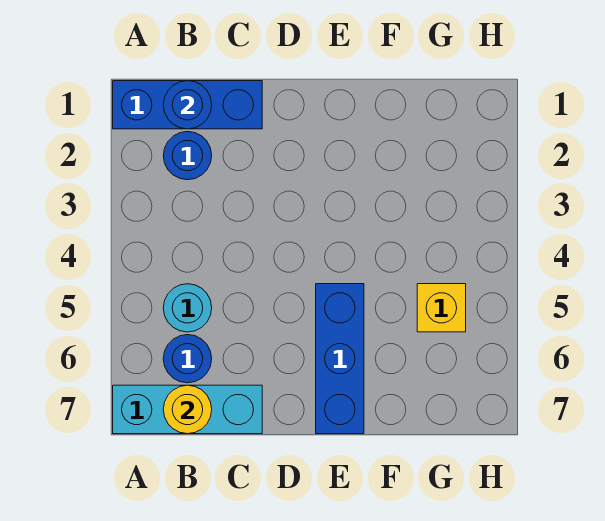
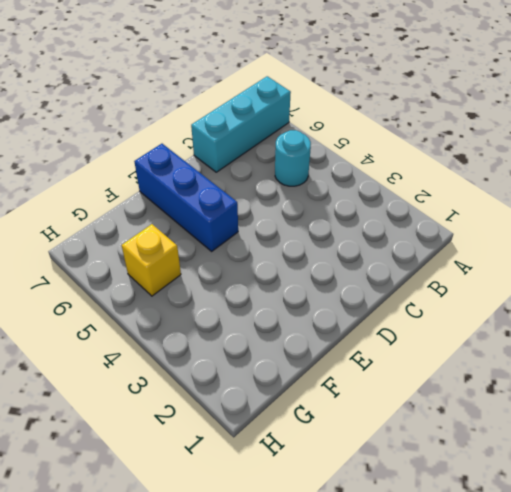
none -> blue brick A1:C1 level 1
none -> blue round brick B2 level 1

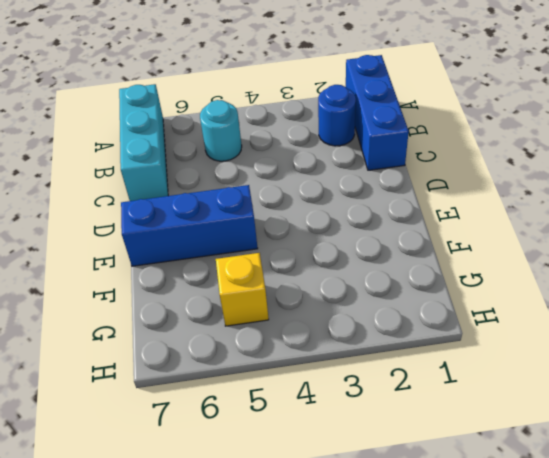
none -> blue round brick B6 level 1
none -> blue round brick B1 level 2

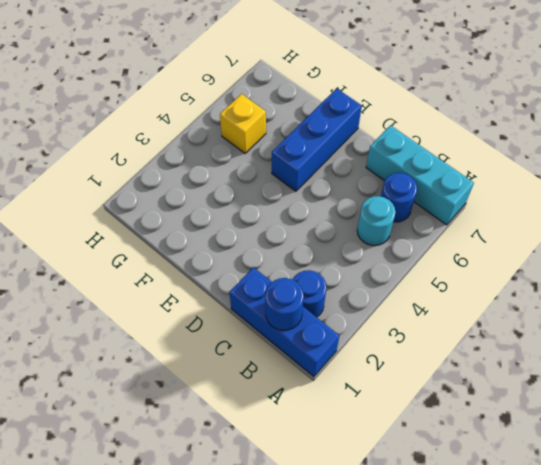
none -> yellow round brick B7 level 2

